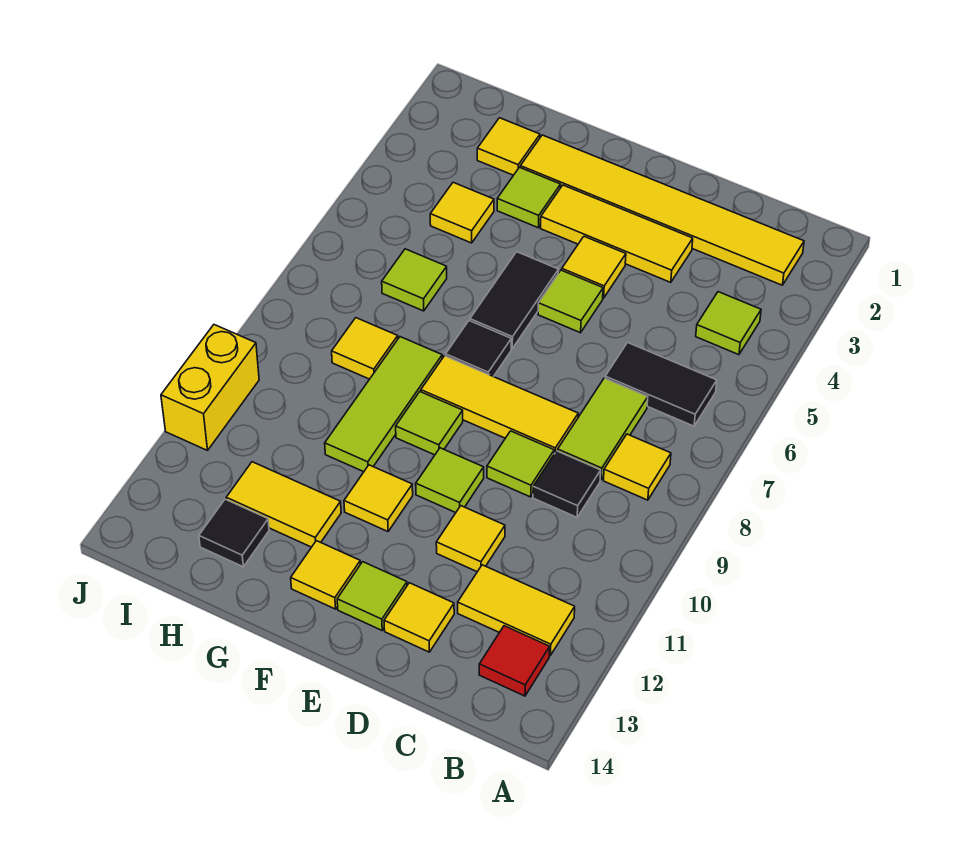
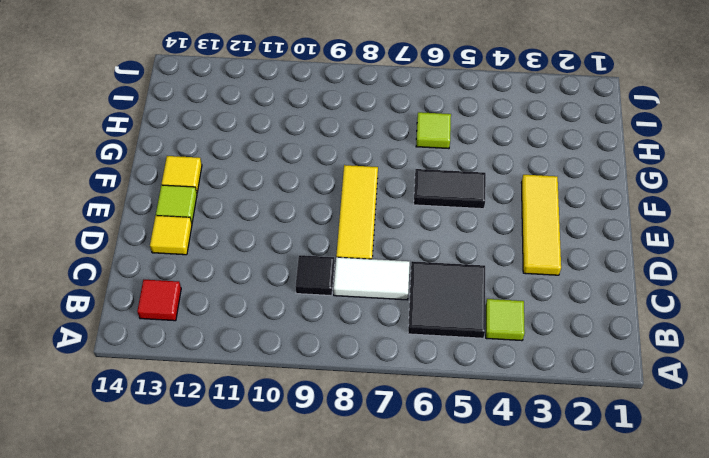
black tile B5:C6 level 1 -> black tile B6:C6 level 1
white tile C7:C8 level 1 -> lime tile C7:C8 level 1
none -> yellow tile B2:G2 level 1
none -> yellow tile B8 level 1
none -> yellow tile B12:C12 level 1
none -> lime tile D9 level 1

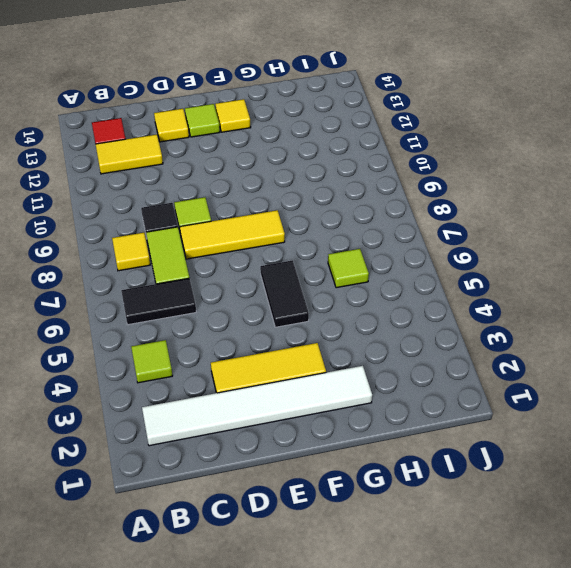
white tile B2:G2 level 1 -> yellow tile B2:G2 level 1
none -> yellow tile D11 level 1
none -> yellow tile E4 level 1
none -> lime tile E5 level 1
none -> lime tile E10 level 1

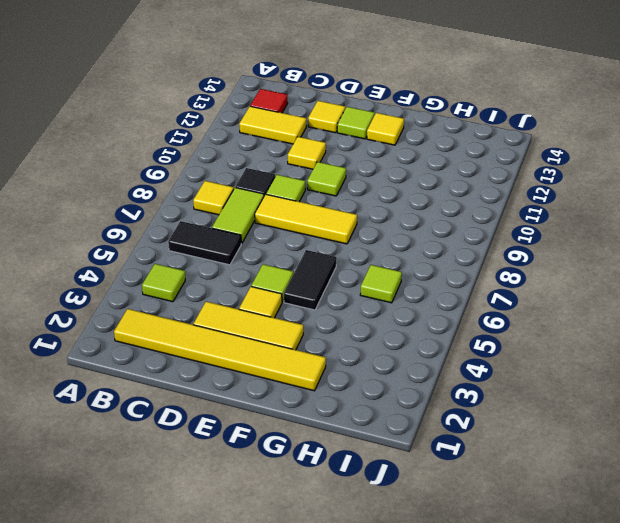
none -> black tile F7 level 1
none -> lime tile F9 level 1
none -> yellow tile F11 level 1
none -> lime tile G3 level 1

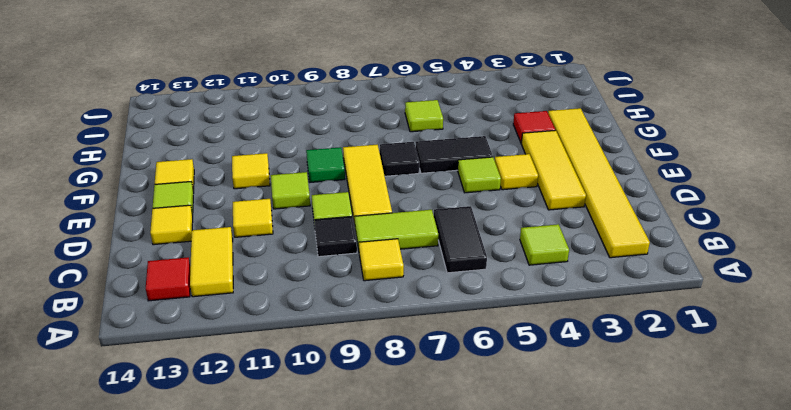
green tile F9 level 1 -> lime tile F9 level 1
red tile G3 level 1 -> lime tile G3 level 1
none -> lime tile G8:G10 level 1
none -> yellow tile G12:H12 level 1
none -> yellow tile H2 level 1
none -> yellow tile H4 level 1

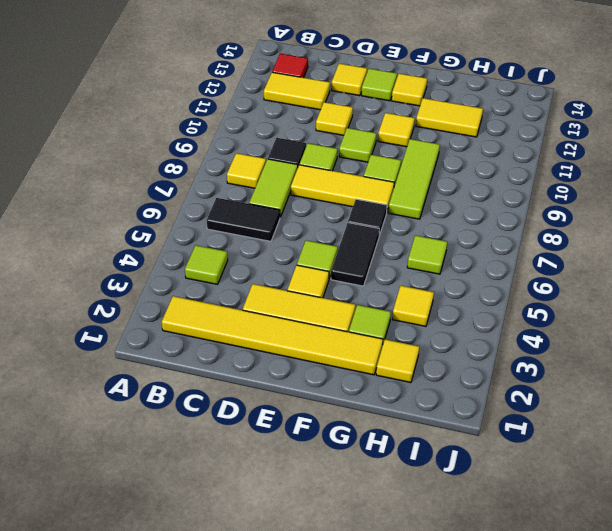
none -> yellow tile H8 level 1
none -> black tile H13 level 1
none -> yellow brick J10:J11 level 1

